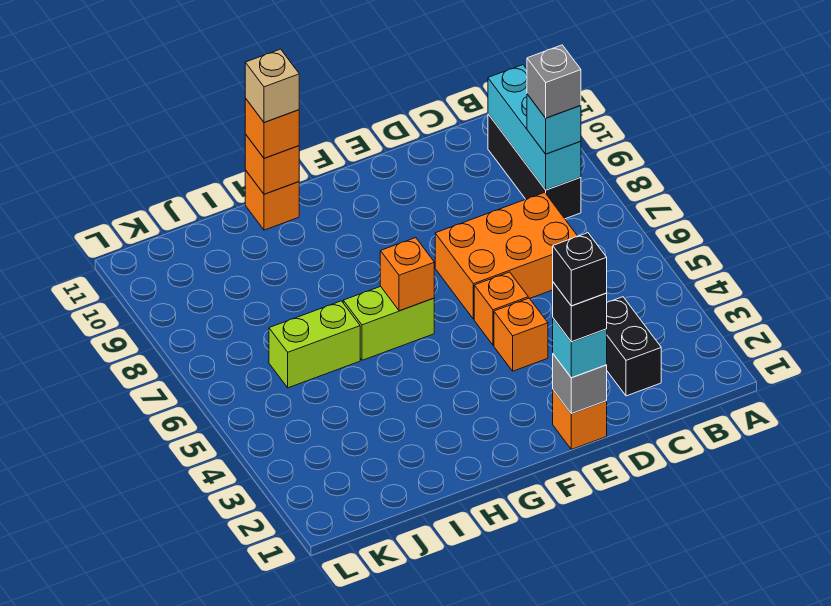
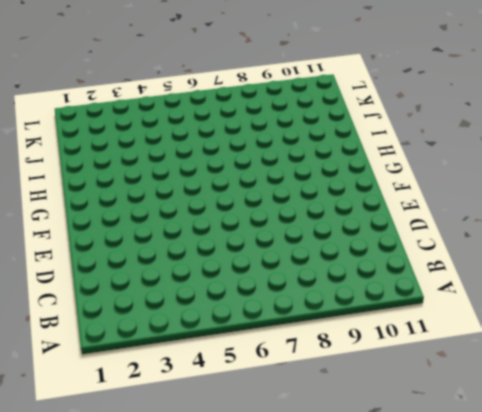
none -> black brick B8:B10 level 1
none -> black brick C2:C3 level 1
none -> orange brick C6:E7 level 1

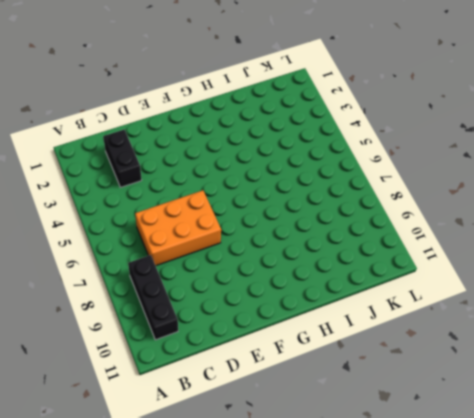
none -> orange brick E1 level 1
none -> orange brick E4 level 1
none -> orange brick E5 level 1

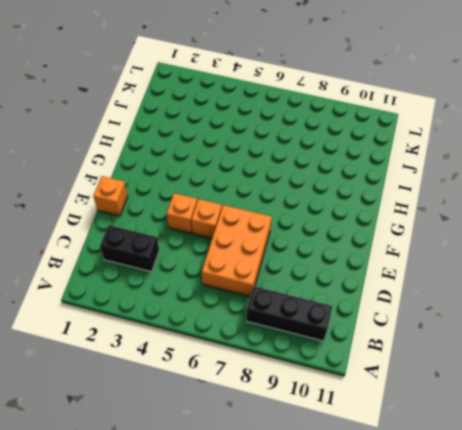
none -> lime brick G6:H6 level 1
none -> orange brick H11 level 1
none -> lime brick I6:J6 level 1

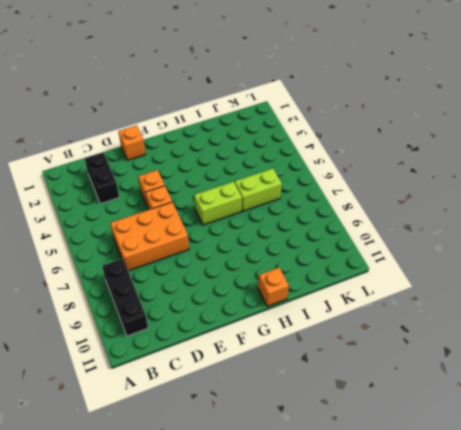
none -> cyan brick B8:B10 level 2
none -> grey brick E1 level 2
none -> orange brick G6 level 2

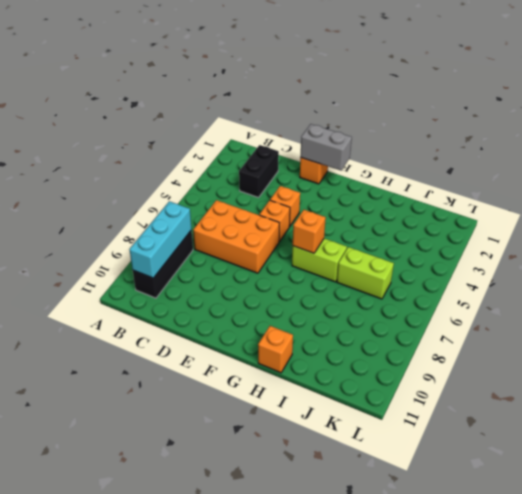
grey brick E1:F1 level 2 -> grey brick E1 level 2
none -> orange brick H11 level 2
none -> cyan brick B8 level 3
none -> cyan brick E1 level 3

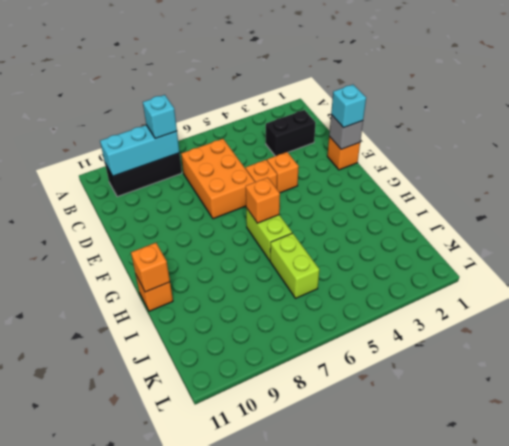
none -> orange brick H11 level 3
none -> grey brick B8 level 4
none -> black brick E1 level 4

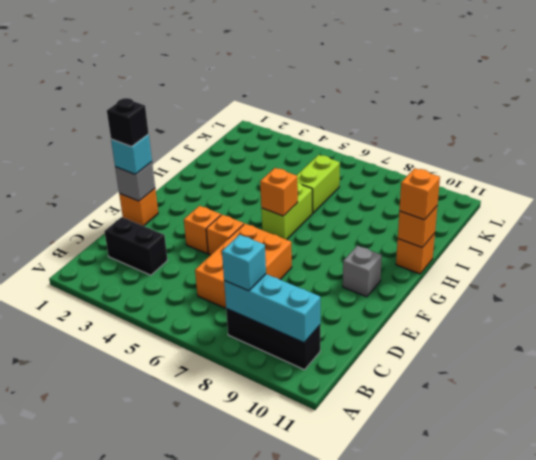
grey brick F10 level 1 -> grey brick B8 level 4
none -> tan brick H11 level 4
none -> black brick E1 level 5

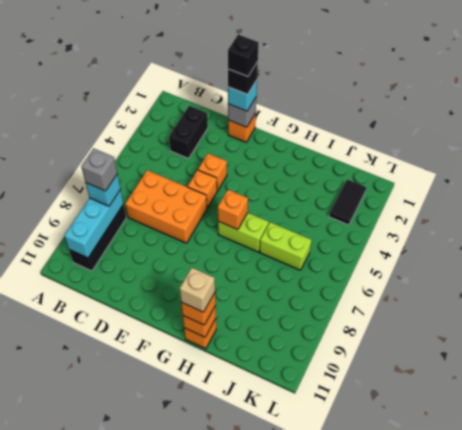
black tile K2:K3 level 1 -> none

